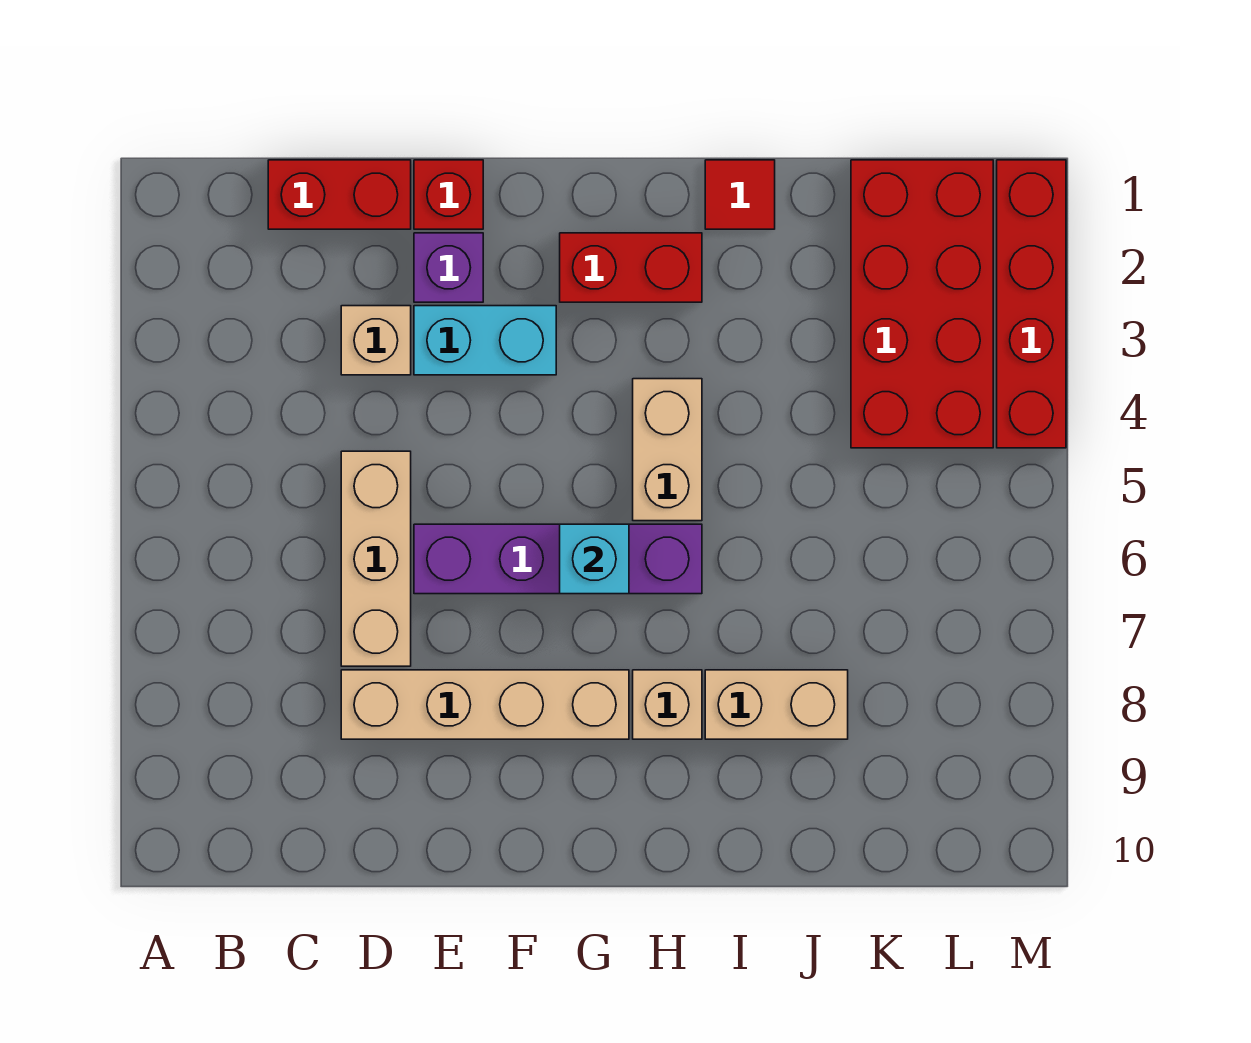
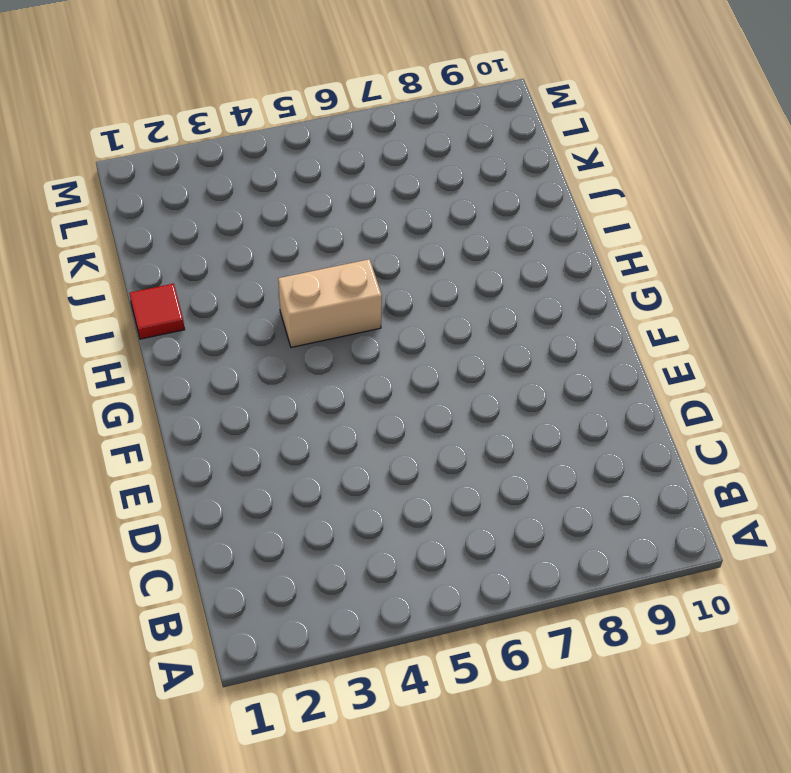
none -> red brick C1:D1 level 1
none -> tan brick D3 level 1
none -> tan brick D5:D7 level 1

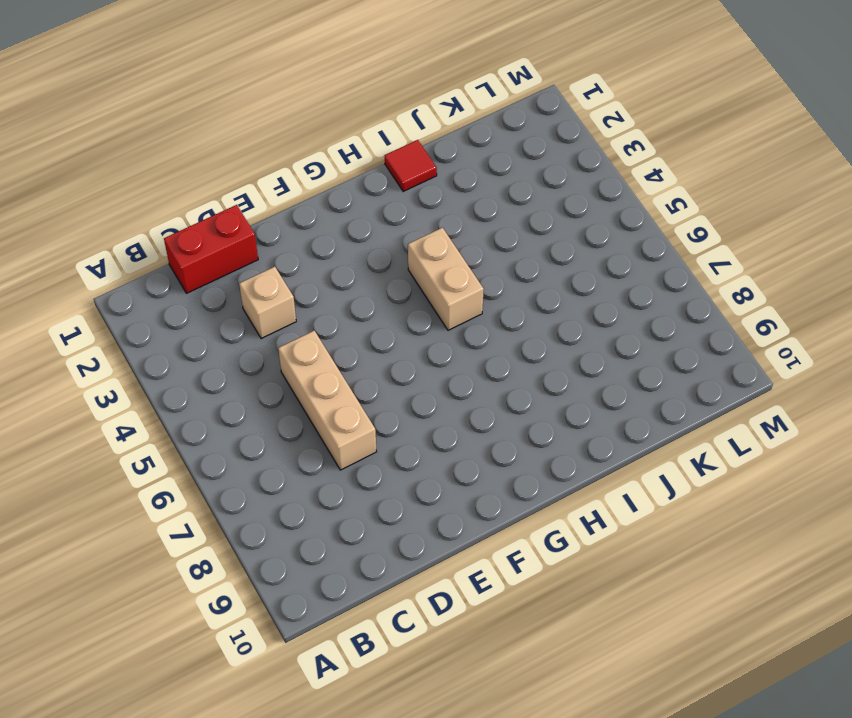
none -> tan brick D8:G8 level 1
none -> red brick E1 level 1
none -> purple brick E2 level 1

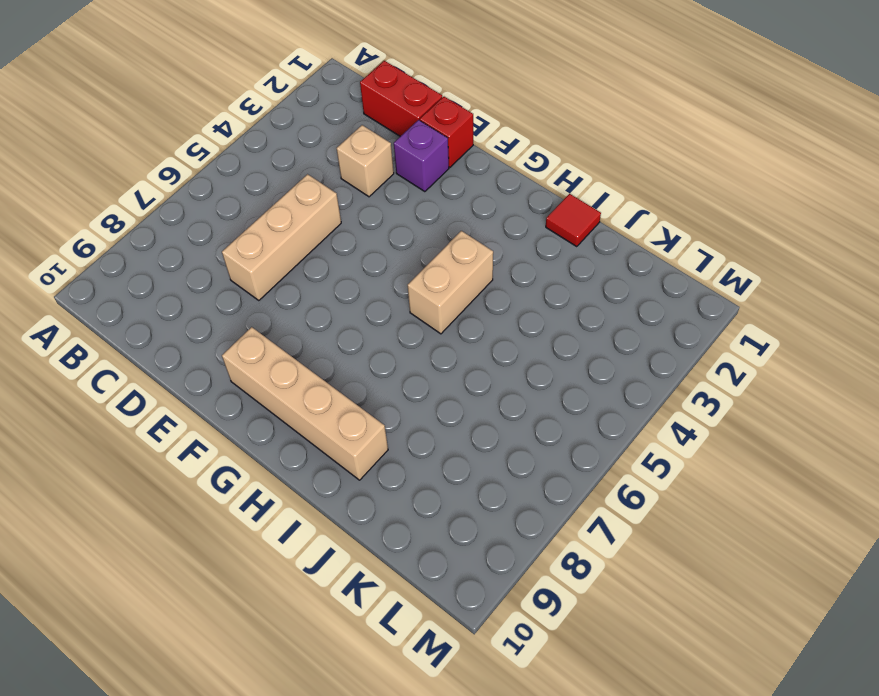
tan brick F9:I9 level 1 -> tan brick D8:G8 level 1
none -> cyan brick E3:F3 level 1
none -> purple brick E6:H6 level 1
none -> red brick G2:H2 level 1

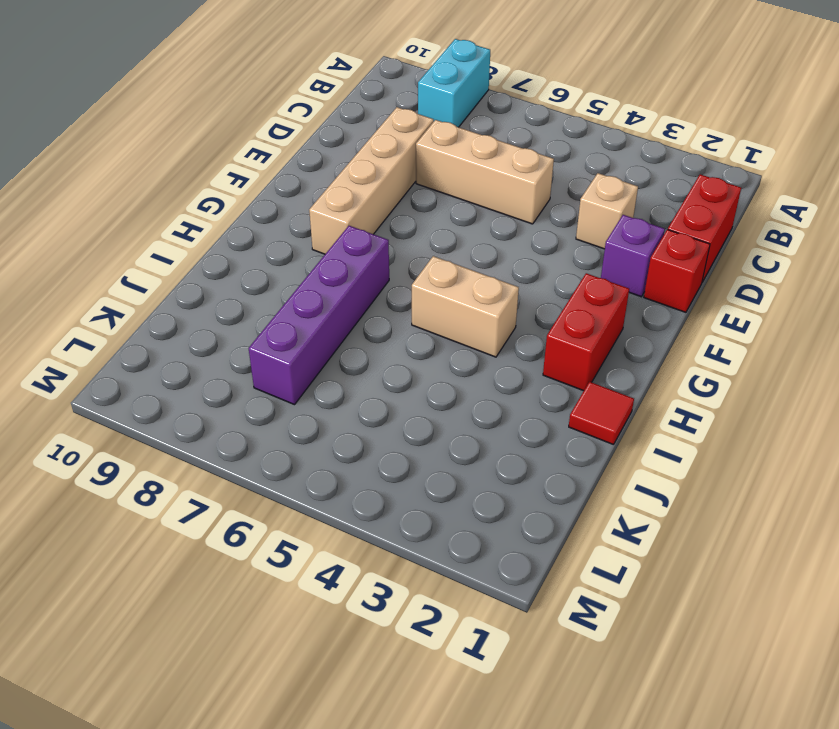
cyan brick A8:B8 level 1 -> cyan brick E3:F3 level 1
purple brick H7:K7 level 1 -> purple brick E6:H6 level 1
none -> tan brick H8 level 1
none -> tan brick I8:J8 level 1
none -> red brick K1:L4 level 1

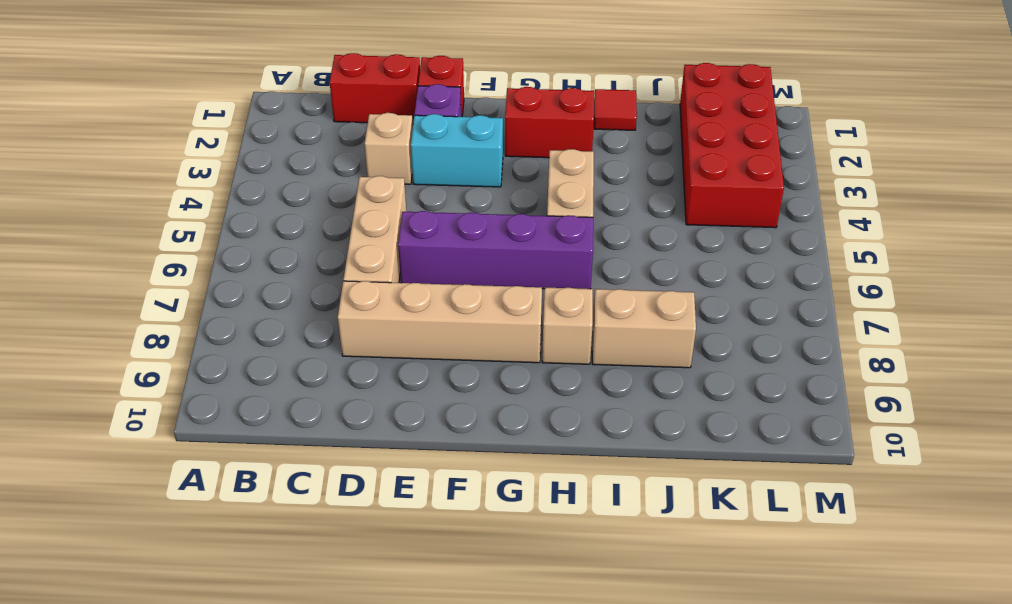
none -> red brick M1:M4 level 1
none -> cyan brick G6 level 2

